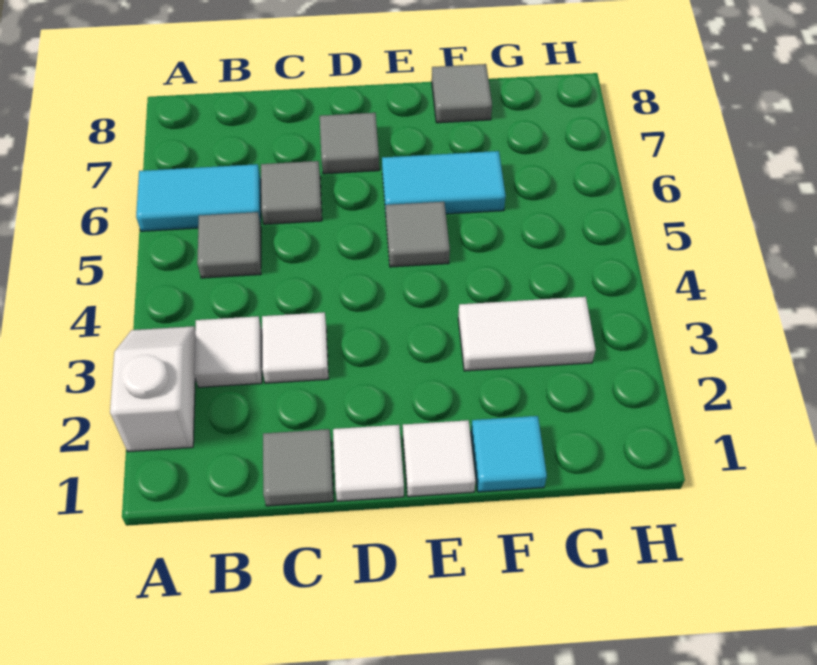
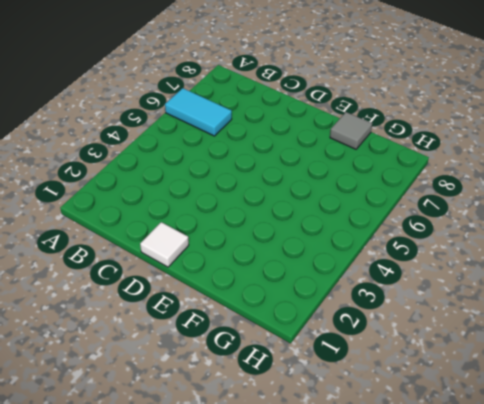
none -> white slope A2:A3 level 1 top 2
none -> white tile B3 level 1
none -> grey tile B5 level 1

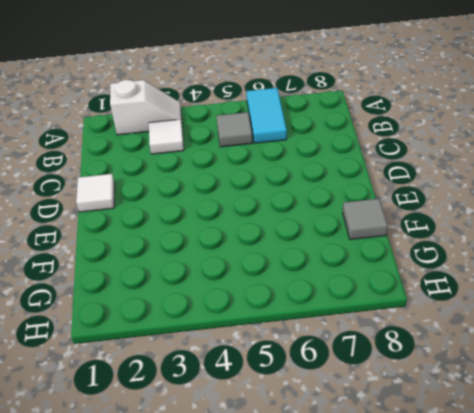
none -> grey tile C1 level 1
none -> white tile C3 level 1
none -> grey tile C6 level 1

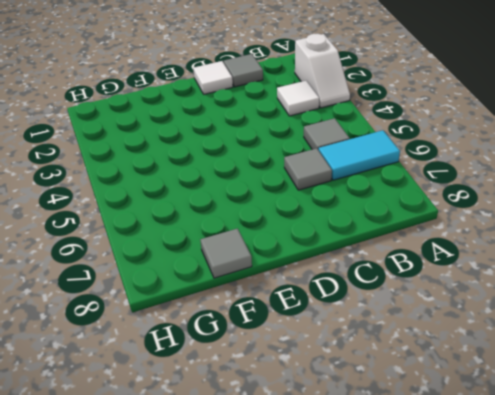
none -> white tile C3 level 1
none -> grey tile D7 level 1
none -> white tile E1 level 1

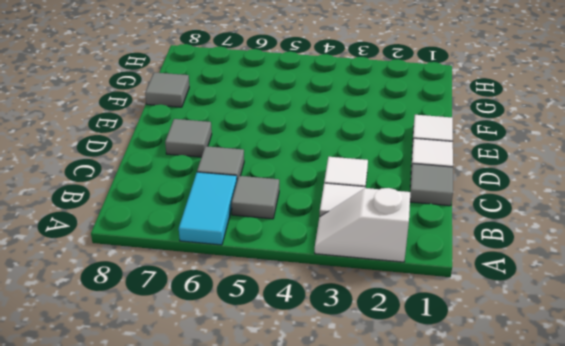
none -> grey tile E5 level 1
none -> cyan tile E6:F6 level 1
none -> cyan tile F1 level 1

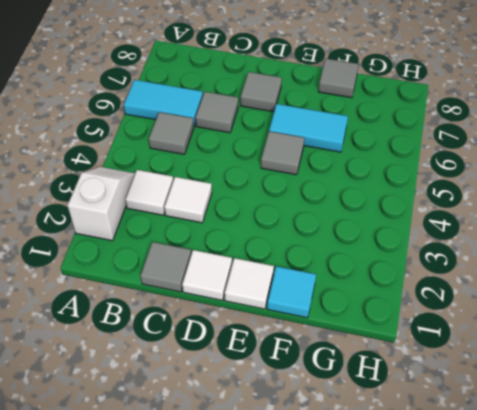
none -> white tile F3:G3 level 1

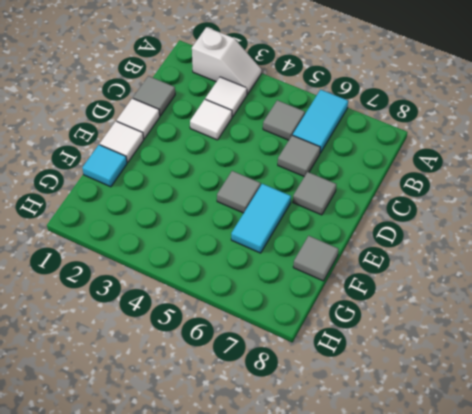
none -> white tile F3:G3 level 1

